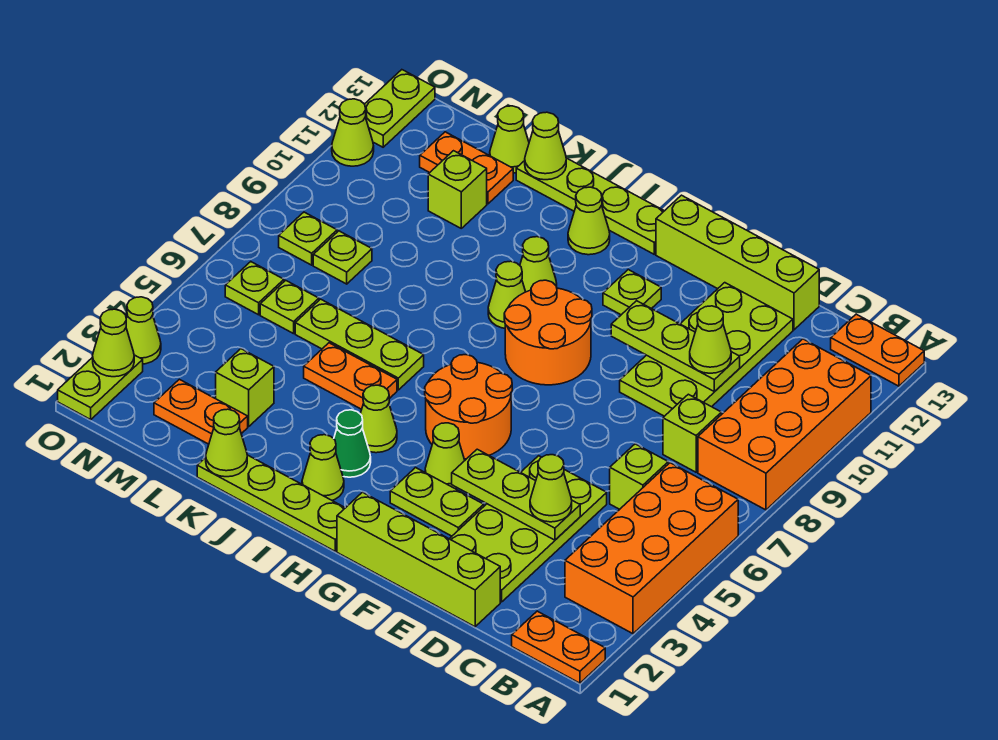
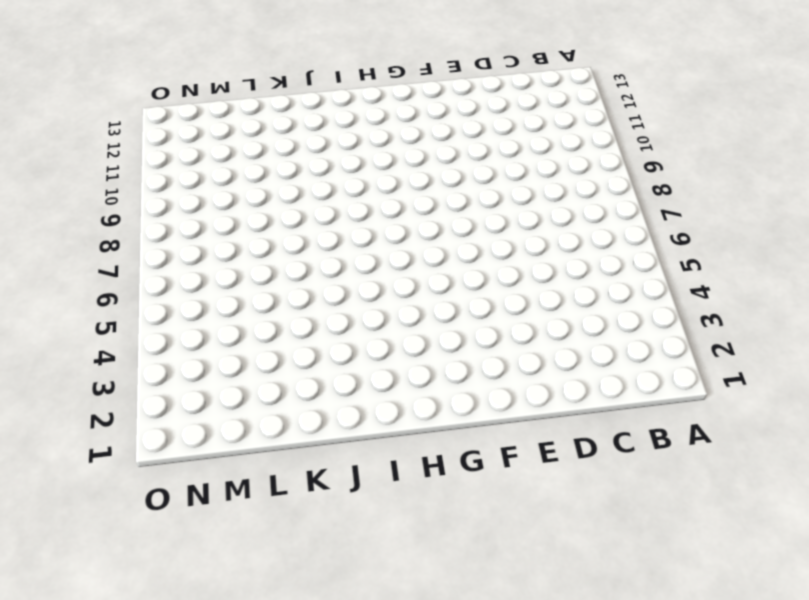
none -> orange plate A1:B1 level 1
none -> orange brick A3:B6 level 1
none -> orange brick A8:B11 level 1
none -> orange plate A13:B13 level 1

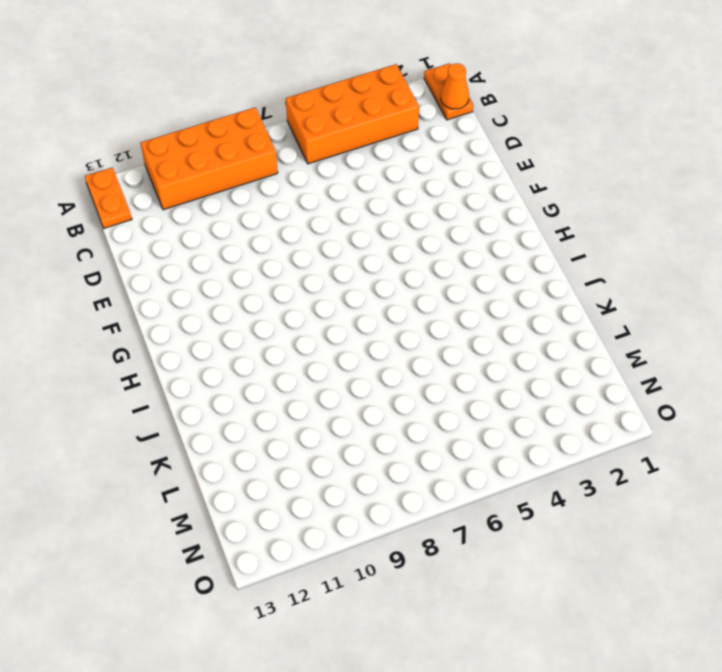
orange cone B1 level 2 -> none
none -> lime brick C6 level 1
none -> lime brick C8 level 1
none -> lime brick D1:G1 level 1
none -> lime plate D2:E5 level 1

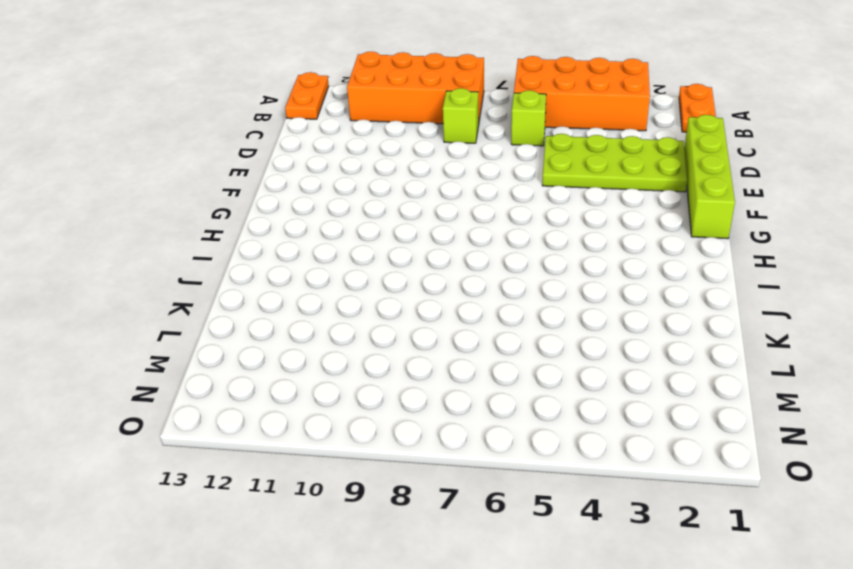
none -> lime plate D9:E12 level 1
none -> lime brick D13:G13 level 1
none -> lime plate F3:G3 level 1
none -> lime cone G4 level 1

